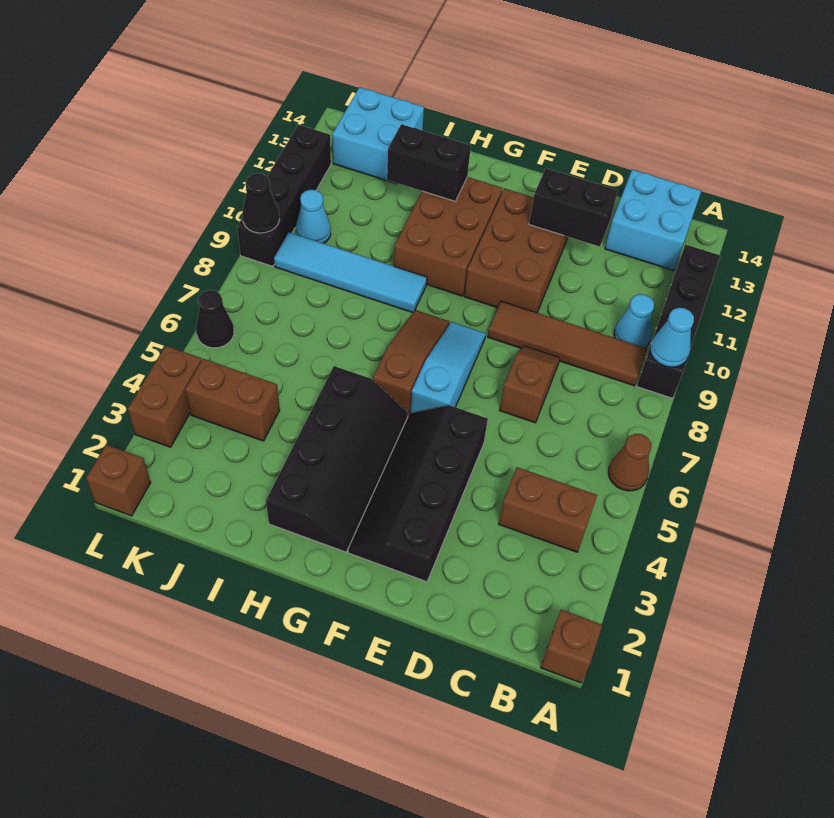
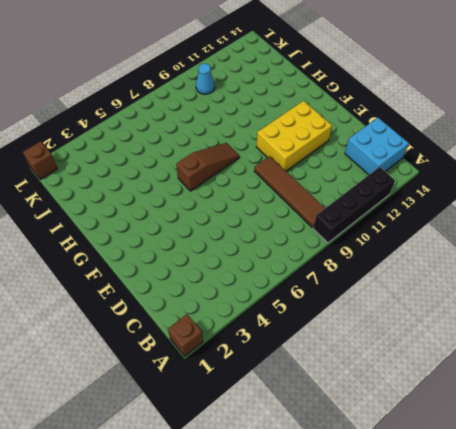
yellow brick E10:F12 level 1 -> brown brick E10:F12 level 1
none -> brown cone A6 level 1
none -> brown brick B4:C4 level 1
none -> cyan cone B10 level 1

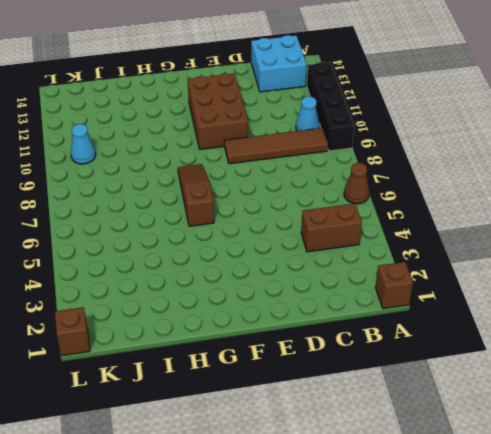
none -> brown slope D7:D8 level 1 top 7
none -> black slope E2:F5 level 1 top E
none -> cyan slope F6:F8 level 1 top 6

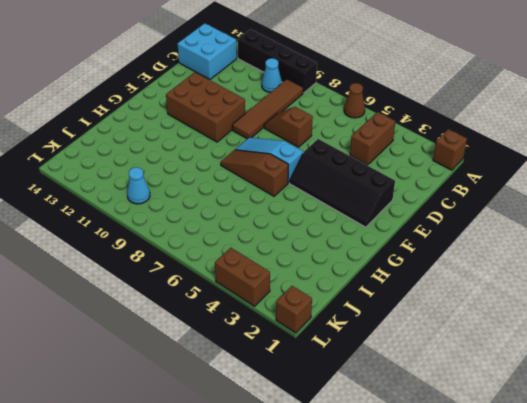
none -> black slope G2:H5 level 1 top H
none -> brown brick G10:H12 level 1
none -> cyan tile H9:K9 level 1

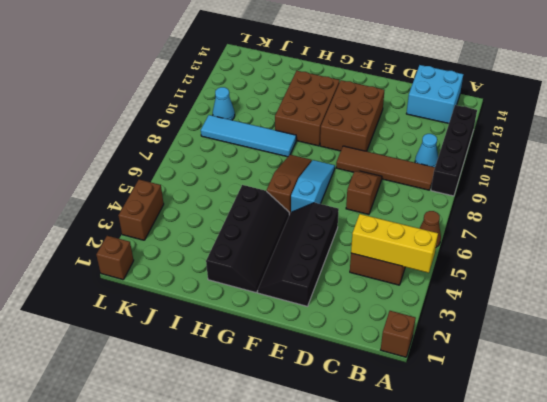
yellow brick A4:C4 level 2 -> none
none -> brown brick J4:K4 level 1
none -> cyan brick J13:K14 level 1
none -> black cone L6 level 1

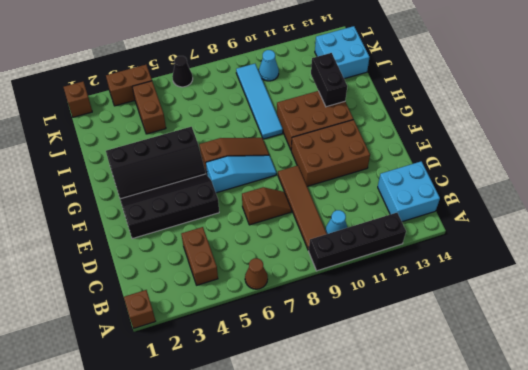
none -> black brick L9:L12 level 1
none -> cyan cone A9 level 2
none -> black brick D12:E12 level 2

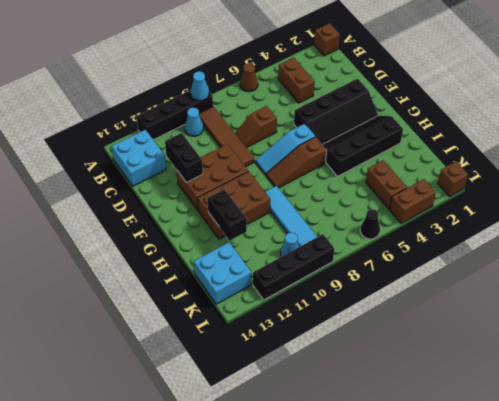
none -> black cone L9 level 2

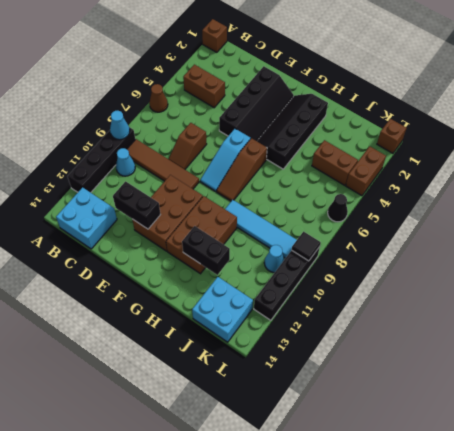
black tile L9 level 2 -> black cone L9 level 2

